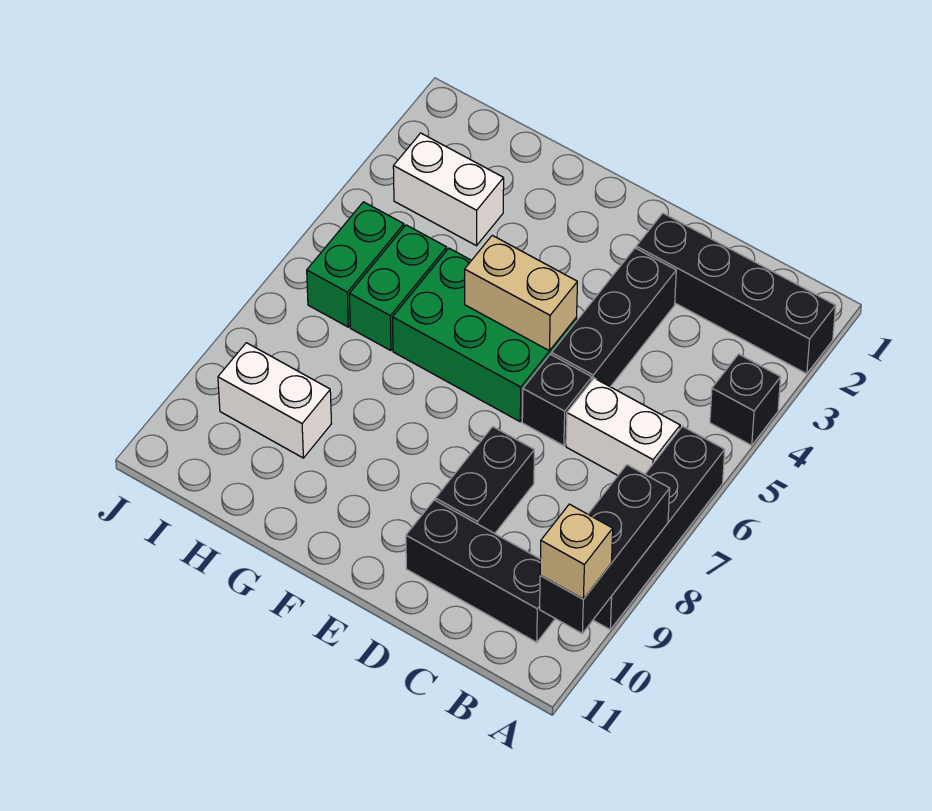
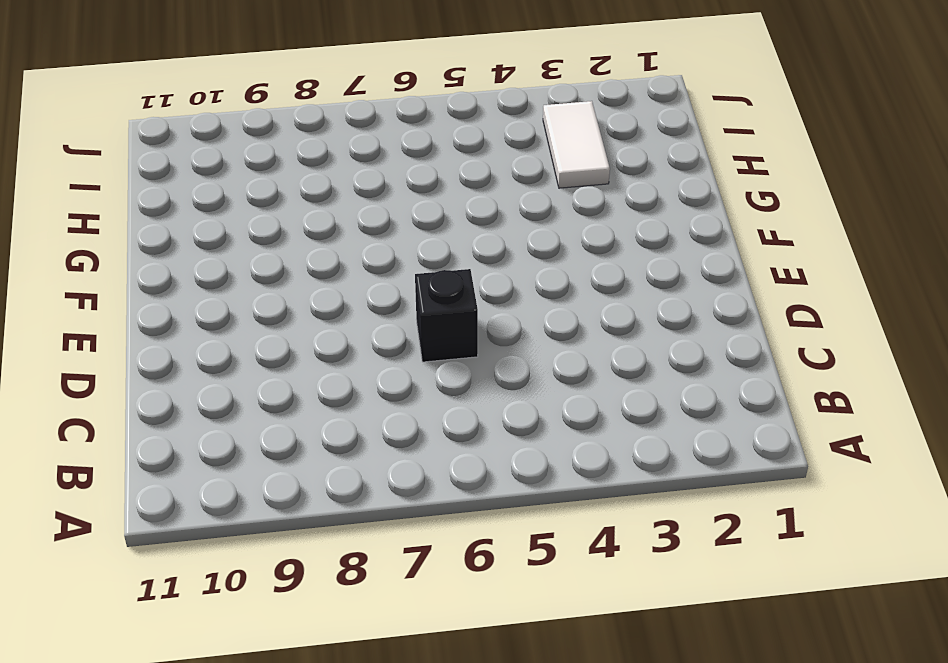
white tile H3:I3 level 1 -> white brick H3:I3 level 1
none -> black brick A2:D2 level 1
none -> black brick A4 level 1
none -> black brick A6:A9 level 1

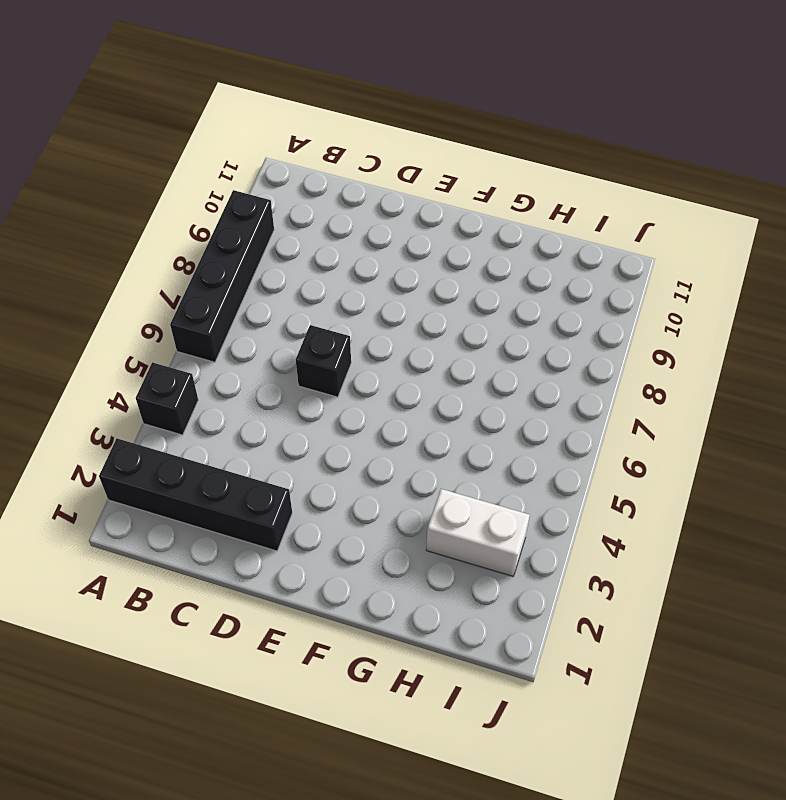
none -> white brick B6:C6 level 1
none -> black brick B10:D10 level 1
none -> black brick D3:D5 level 1

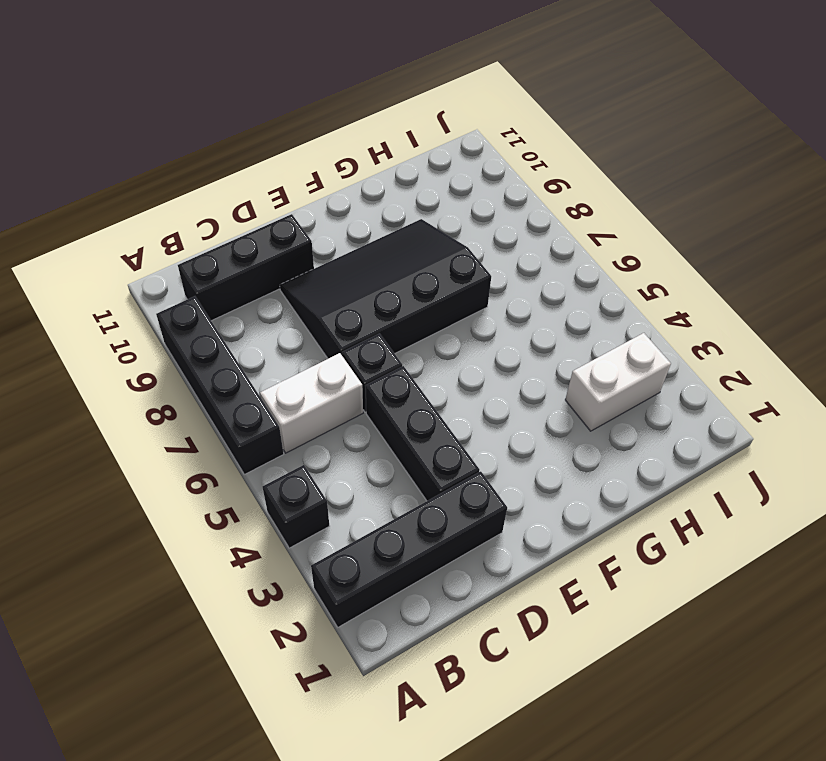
black slope D7:G9 level 1 top 7 -> black brick D8:D9 level 1
none -> green brick E5:G6 level 1
none -> green brick H5:H6 level 1
none -> white brick H9:I9 level 1

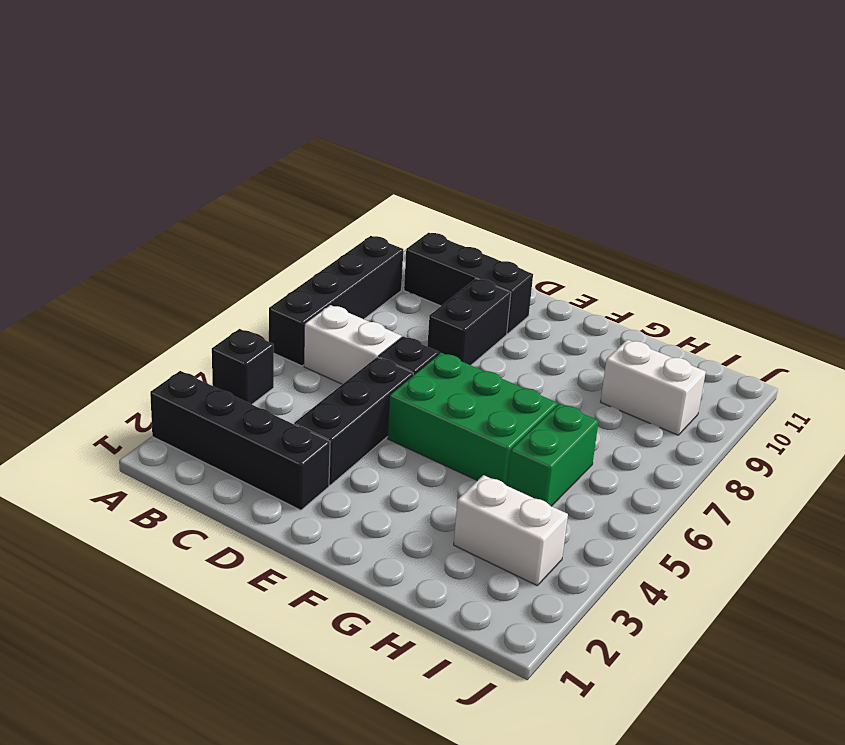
none -> green brick I5:I6 level 1
none -> black brick A8:A10 level 2
none -> tan brick E5:F5 level 2

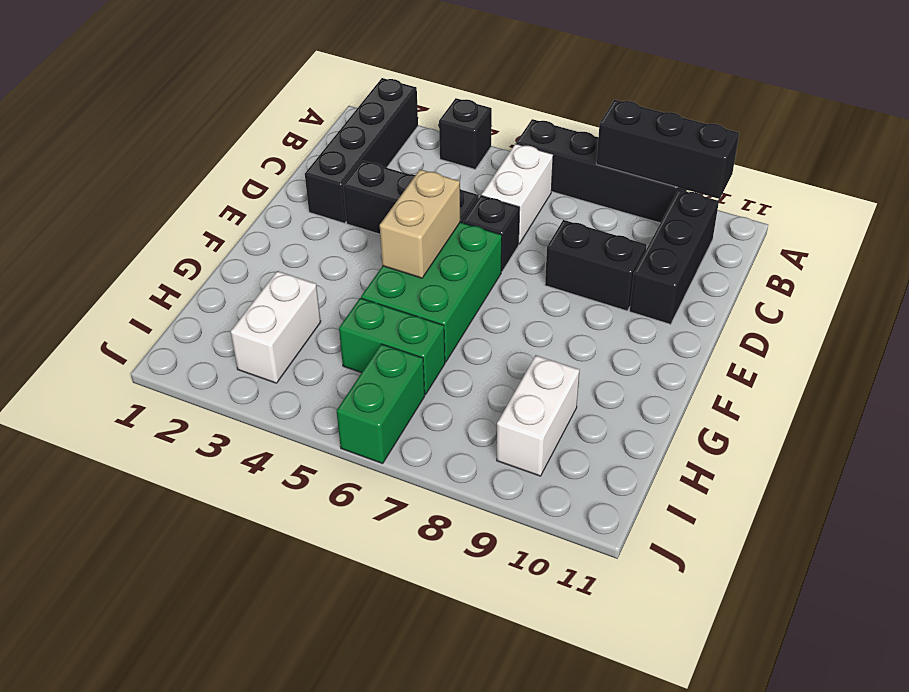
green brick I6:J6 level 1 -> green brick I5:I6 level 1
none -> tan brick A10 level 3

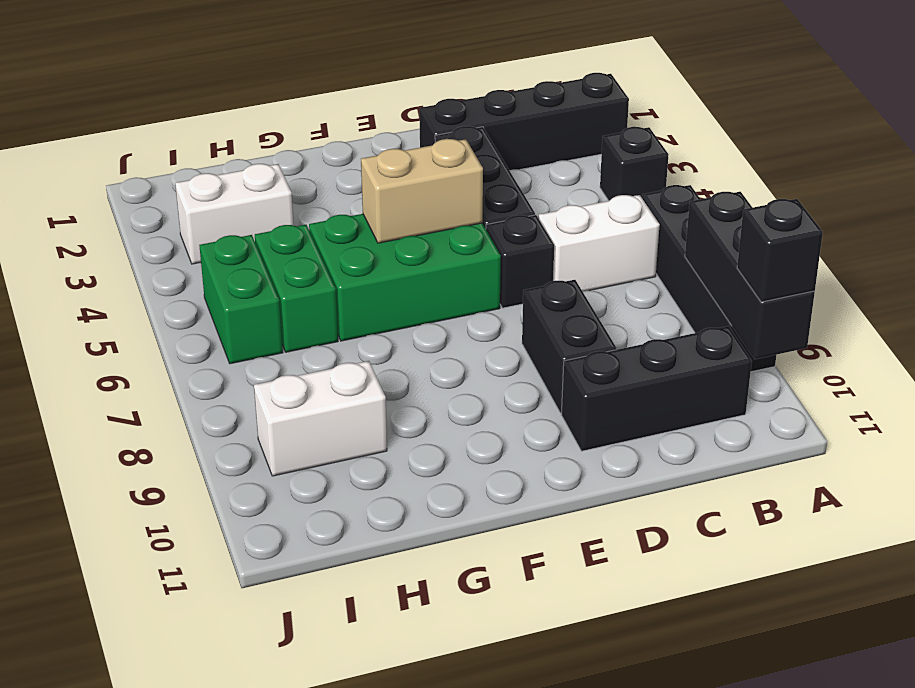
black brick A10 level 3 -> tan brick A10 level 3

